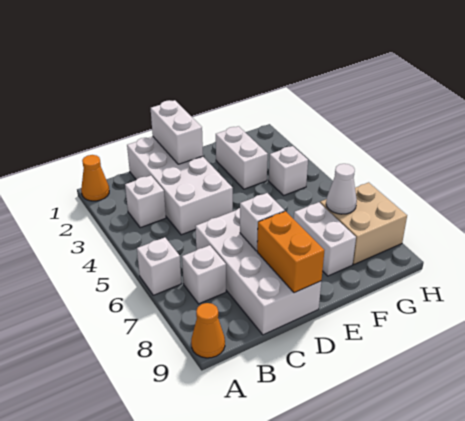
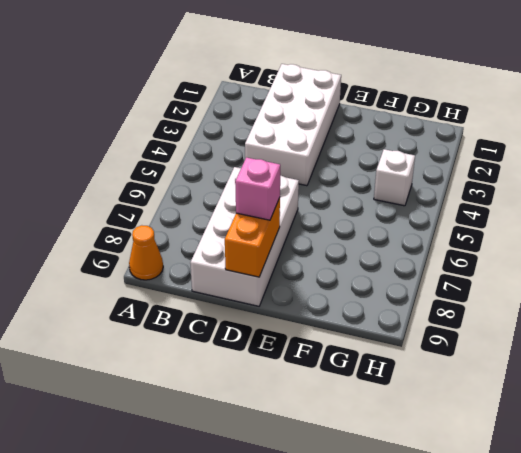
pink brick D8 level 3 -> none
none -> orange cone A1 level 1
none -> white brick A6 level 1
none -> white brick B3 level 1

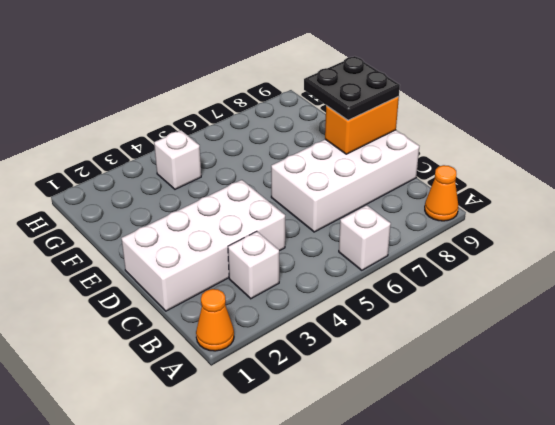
black plate D8:E9 level 3 -> none
none -> white brick B7 level 1
none -> white brick F2:F3 level 1
none -> white brick F7:F8 level 1

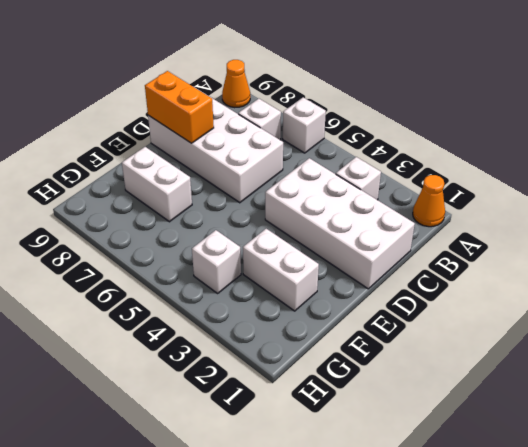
none -> tan brick G7:H8 level 1
none -> white brick D1:D2 level 2
none -> white brick D7 level 2

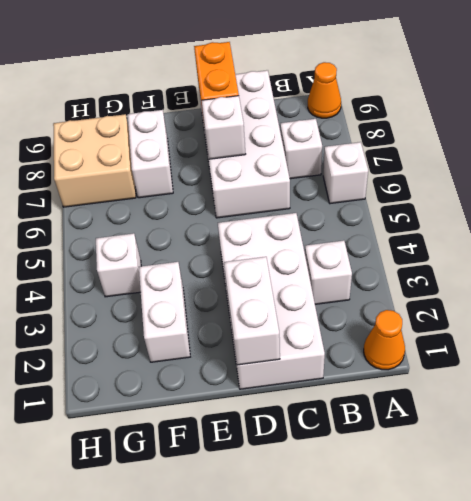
none -> white cone G7 level 2

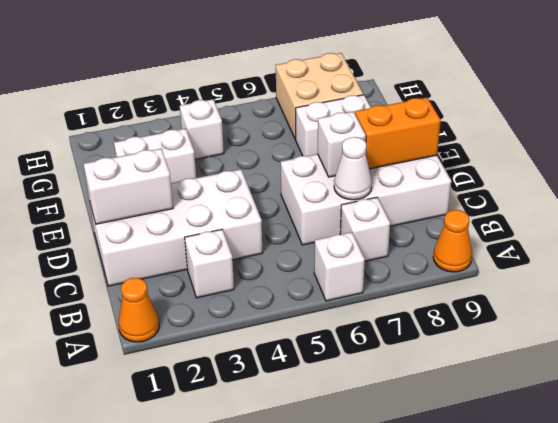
white cone C7 level 2 -> white cone G7 level 2

